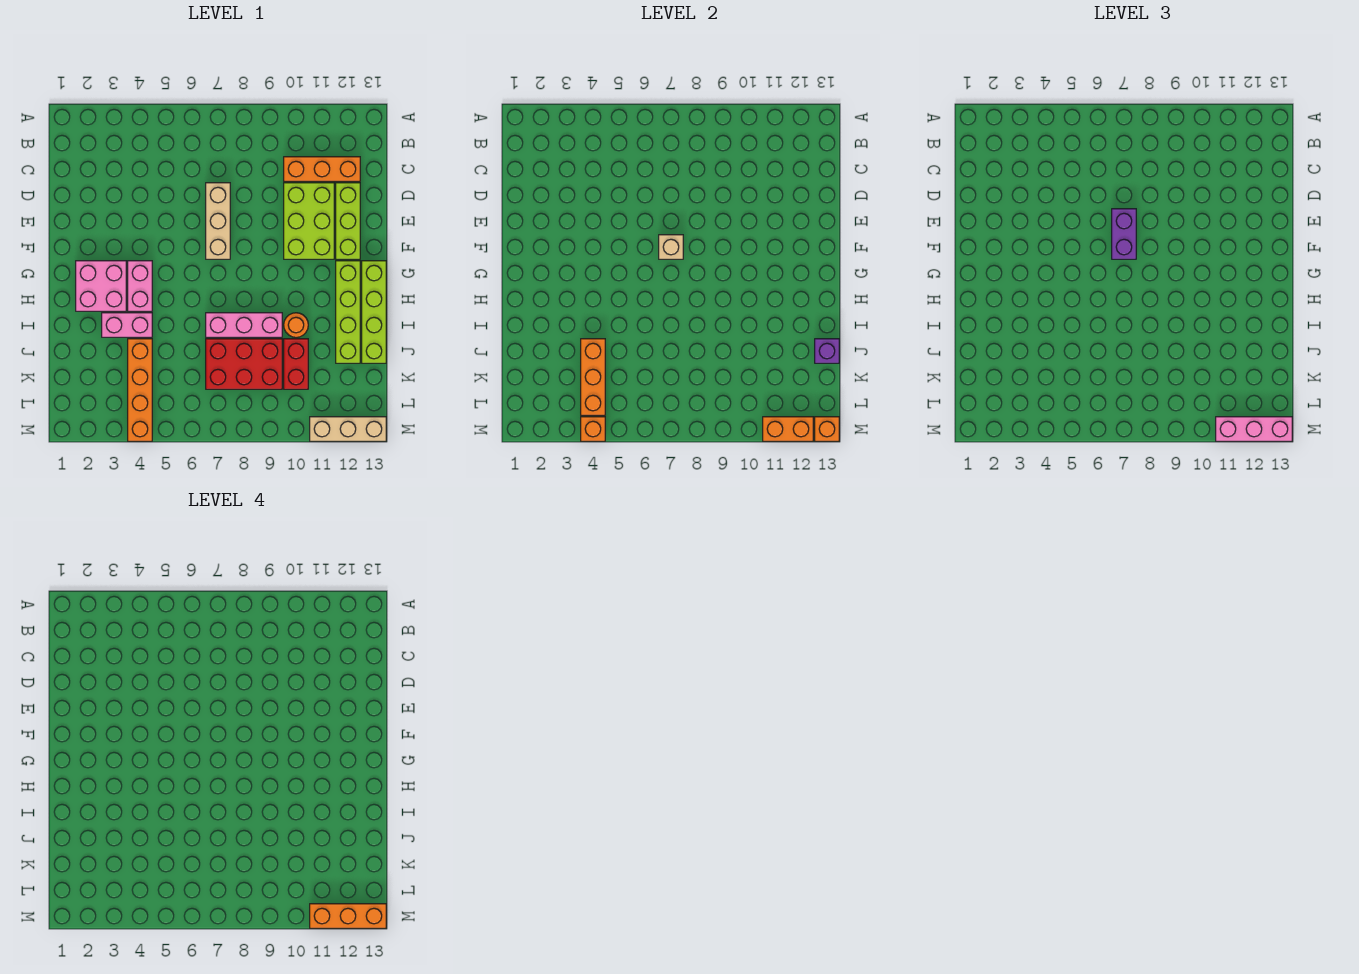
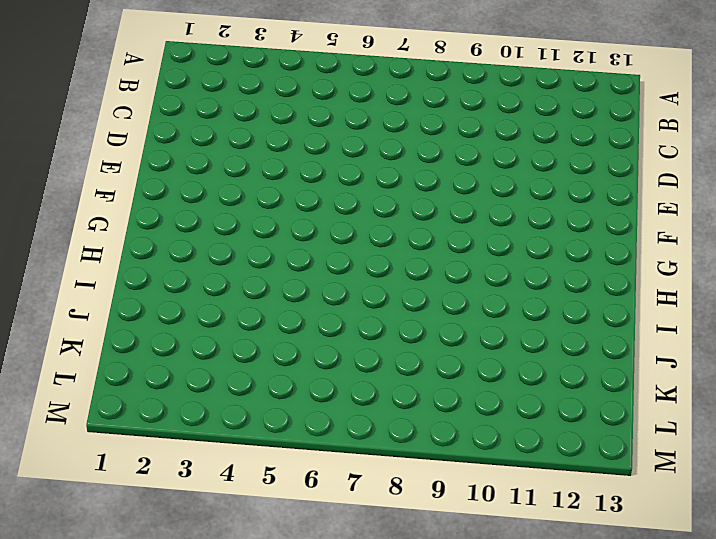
none -> orange brick C10:C12 level 1
none -> tan brick D7:F7 level 1
none -> lime brick D10:F11 level 1

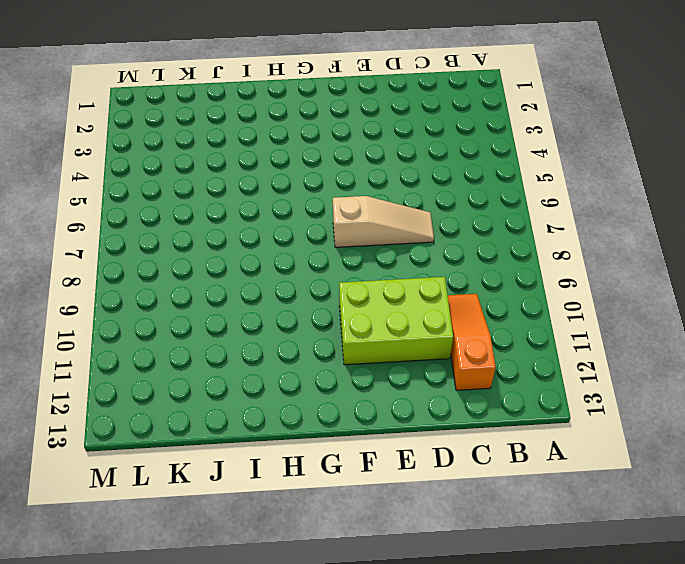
orange slope C10:C12 level 1 top 12 -> orange brick C10:C12 level 1
tan slope D7:F7 level 1 top F -> tan brick D7:F7 level 1
none -> lime brick D12:F12 level 1
none -> pink brick G2:H3 level 1
none -> pink brick G4:H4 level 1

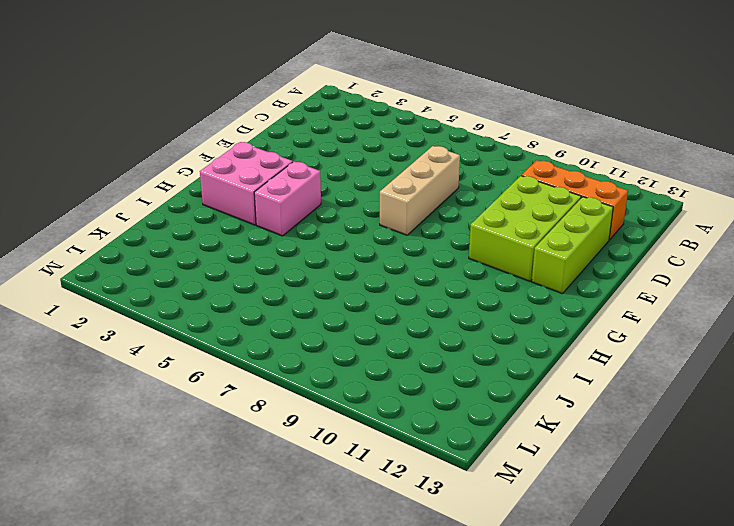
none -> lime brick G12:J12 level 1
none -> lime brick G13:J13 level 1
none -> pink brick I3:I4 level 1

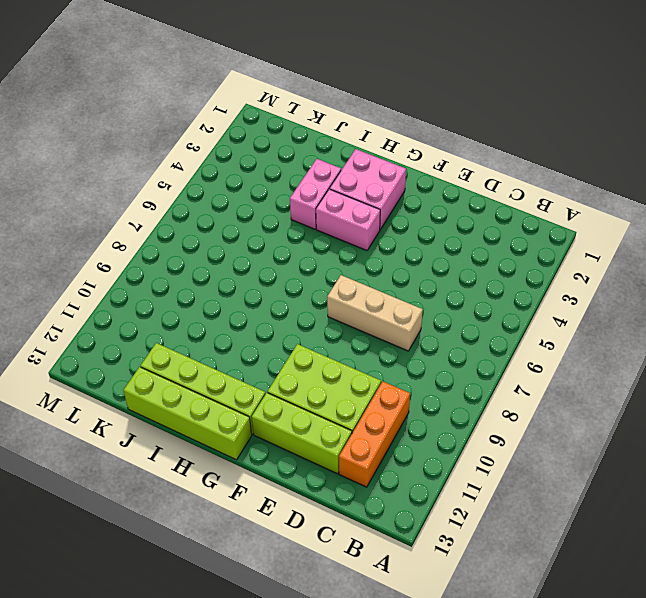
none -> pink brick I7:I9 level 1
none -> orange round brick I10 level 1
none -> orange brick J4:M4 level 1

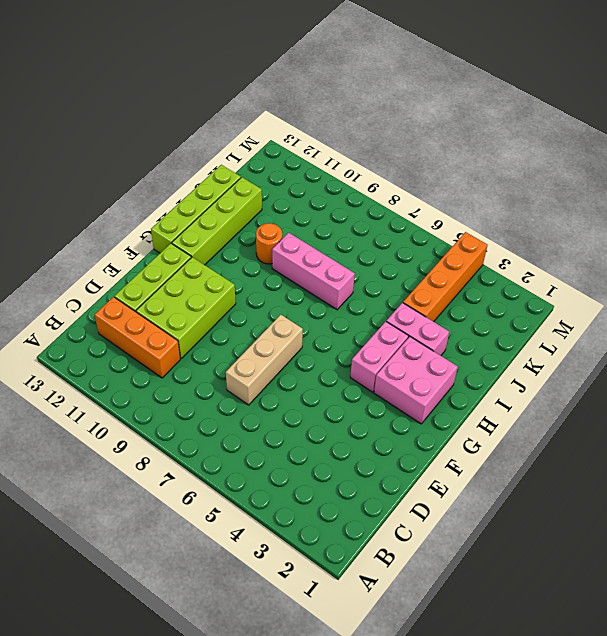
none -> red brick J7:K9 level 1
none -> red brick J10:K10 level 1
none -> tan brick M11:M13 level 1

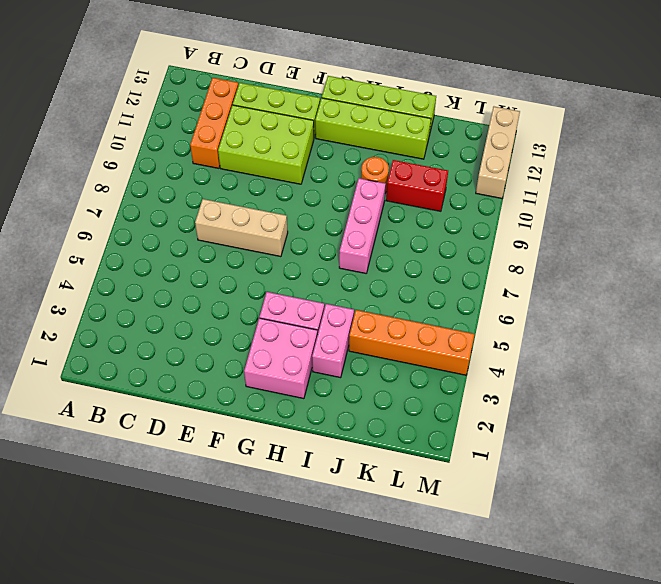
none -> red brick J7:K9 level 1
none -> tan brick F7 level 2
none -> orange brick J4:L4 level 2

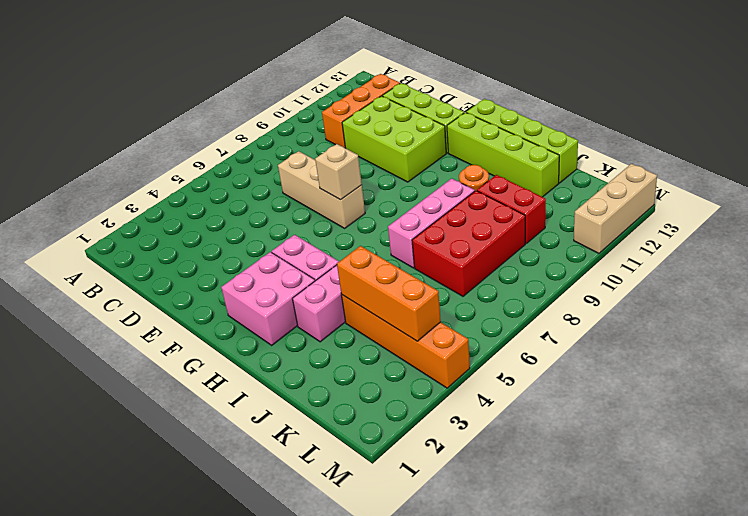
none -> purple brick J13 level 2
none -> orange brick M4 level 2
none -> orange brick M11:M12 level 2

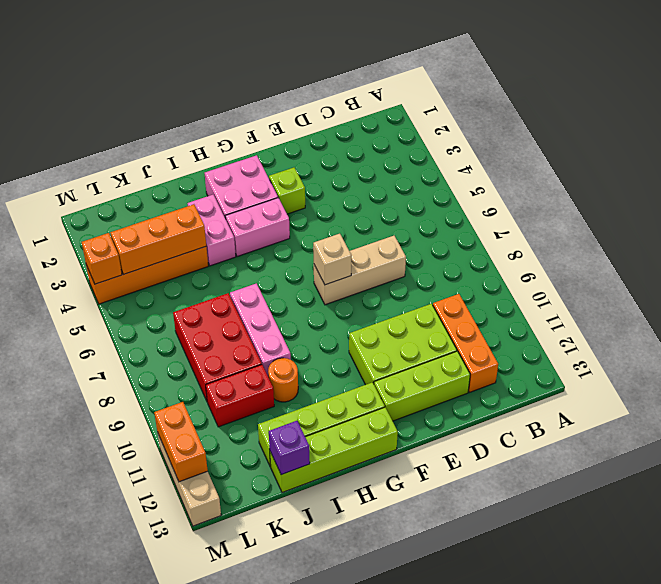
lime brick F3 level 1 -> none
none -> orange brick M13 level 2
none -> purple brick E7:F7 level 3
none -> pink brick M11:M13 level 3

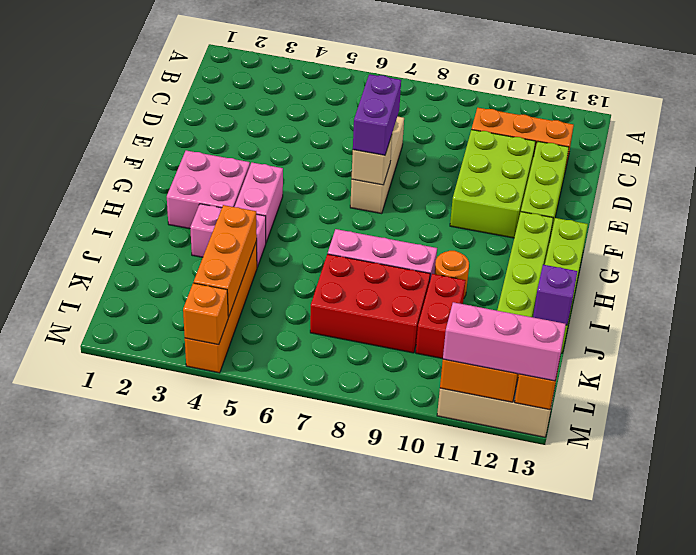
none -> orange brick M11:M13 level 4

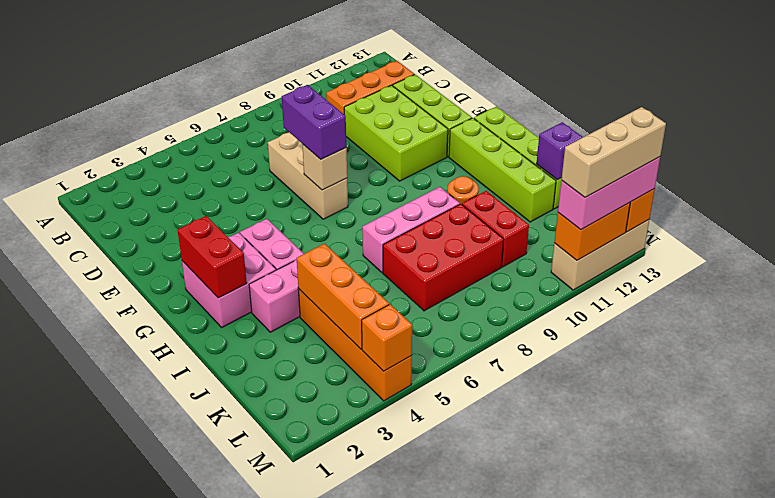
red brick G2:H2 level 2 -> none
tan brick M11:M13 level 4 -> orange brick M11:M13 level 4

